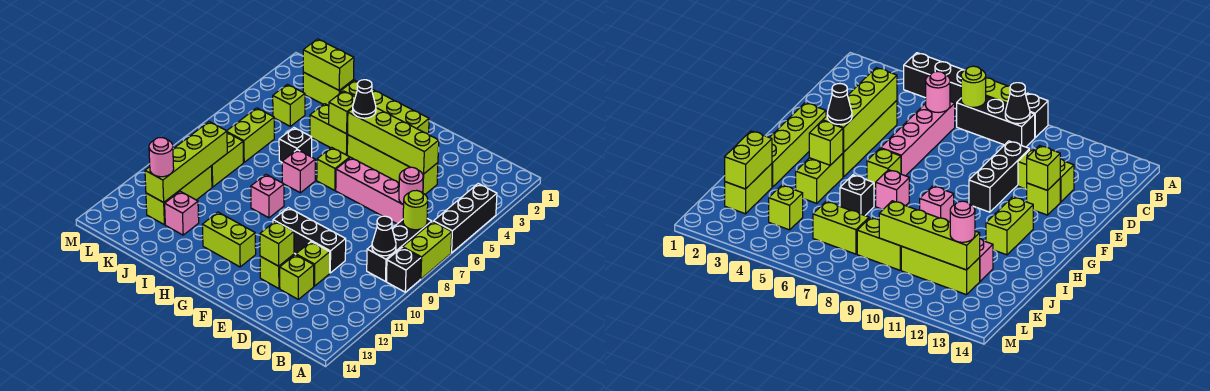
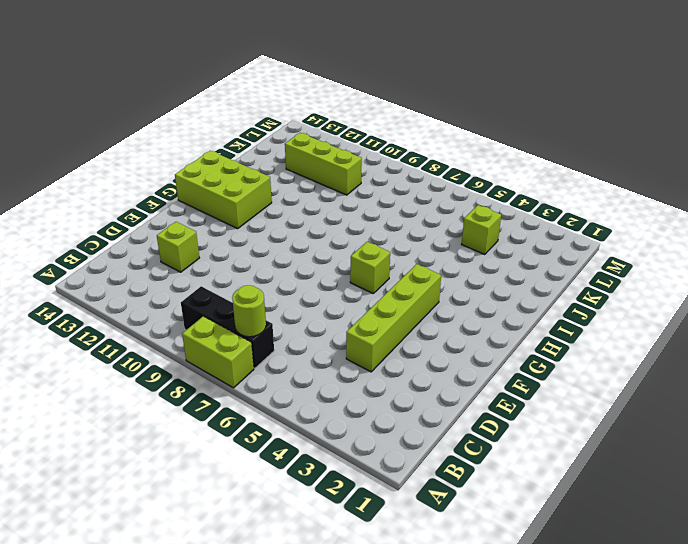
lime brick G12:H14 level 1 -> lime brick G12:H12 level 1
none -> black brick A4:A6 level 1
none -> black brick A9 level 1
none -> pink brick C6:F6 level 1
none -> black brick D10:F10 level 1

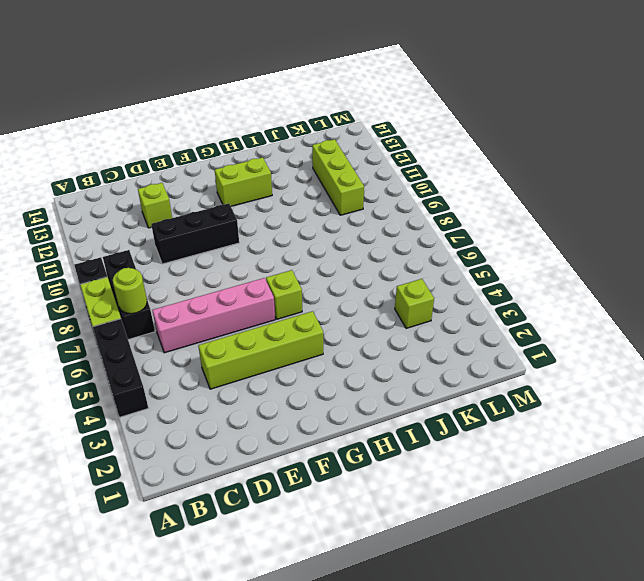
none -> lime brick D11 level 1
none -> lime brick E12 level 1
none -> lime brick F2:I2 level 1
none -> lime brick H4:I4 level 1

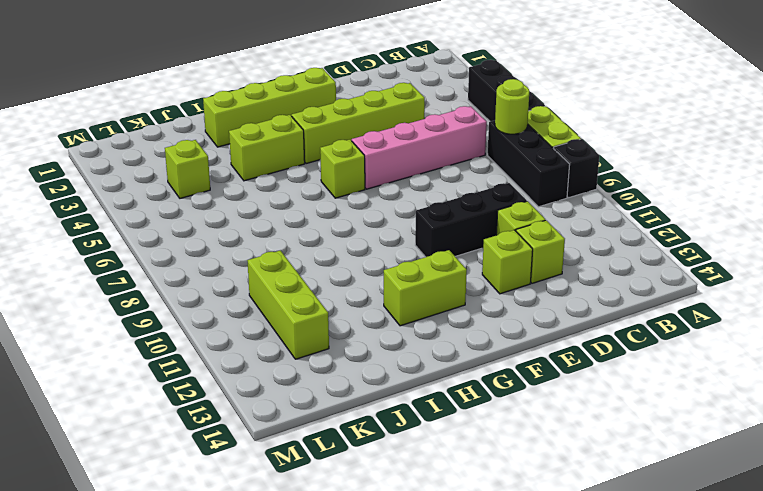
none -> pink brick H7 level 1
none -> pink brick H9 level 1
none -> black brick I6 level 1
none -> lime brick J2:K2 level 1

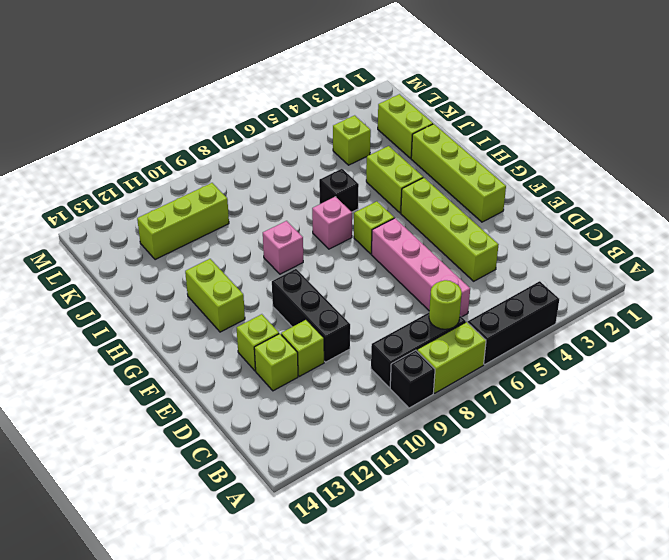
none -> pink brick J12 level 1
none -> lime brick K6:K7 level 1
none -> lime brick K8:K9 level 1
none -> black cone B9 level 2

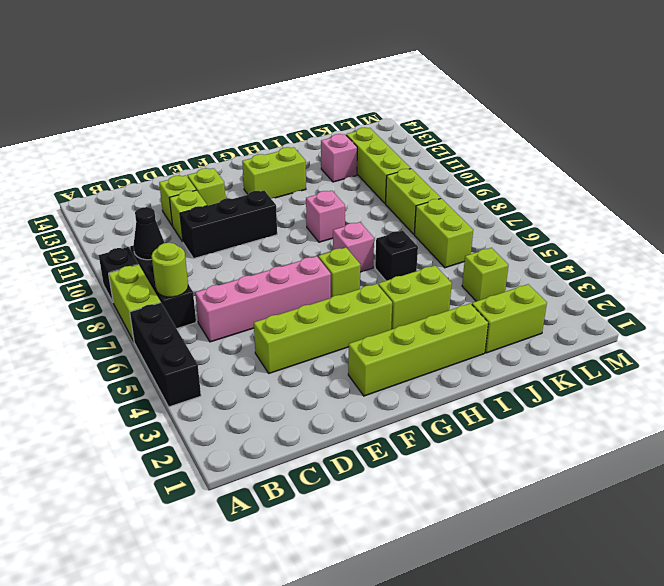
none -> pink round brick C6 level 2
none -> lime brick D4:G4 level 2
none -> lime brick E12 level 2
none -> lime brick H4 level 2

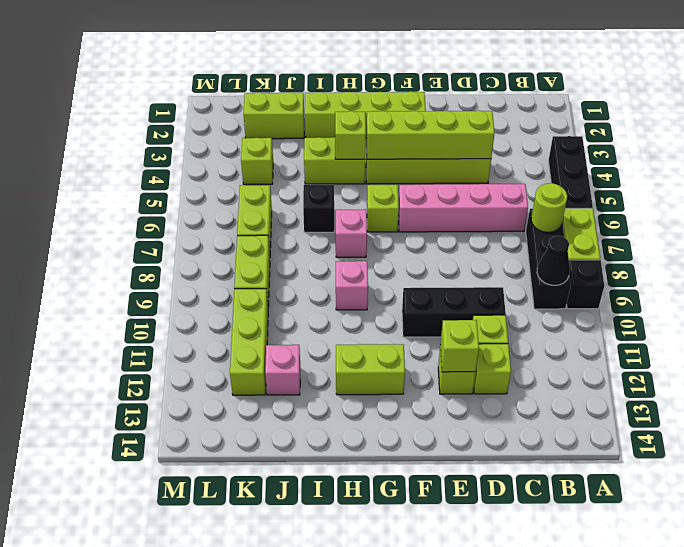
none -> pink round brick C6 level 2
none -> lime brick J2:K2 level 2
none -> lime brick K9:K12 level 2
none -> black cone G4 level 3

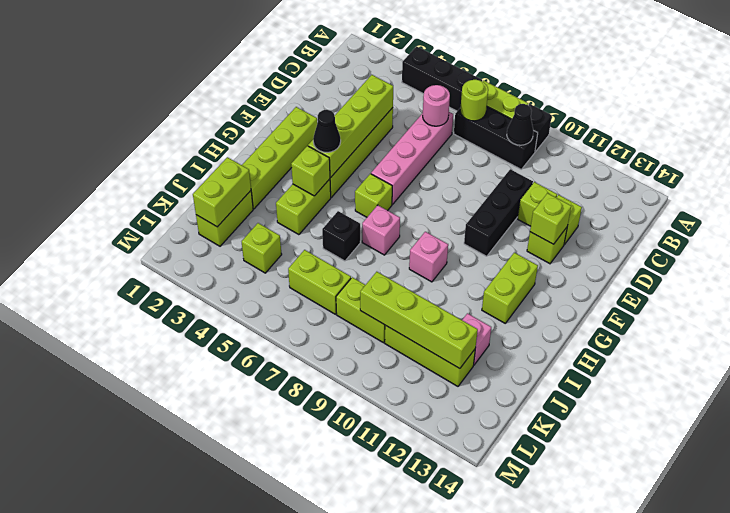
none -> pink round brick K12 level 3

